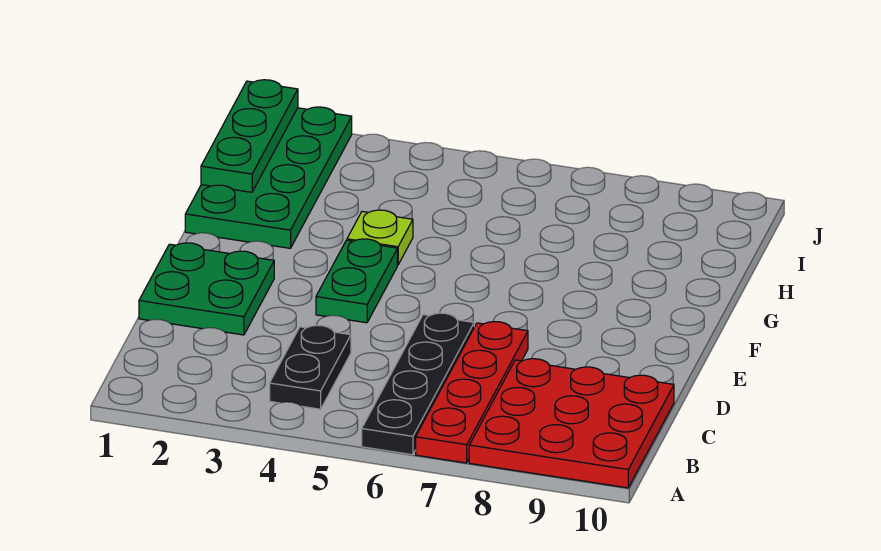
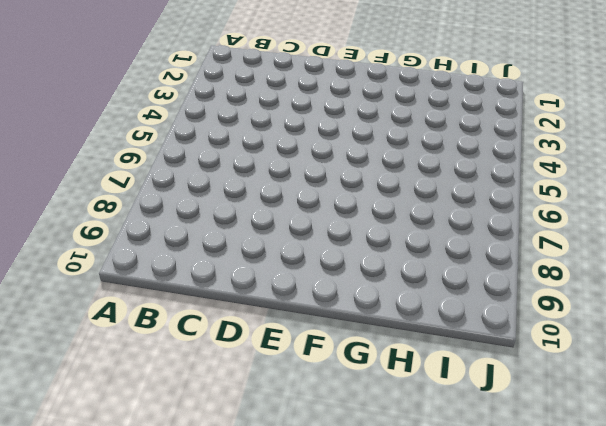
none -> black plate A6:D6 level 1
none -> red plate A7:D7 level 1

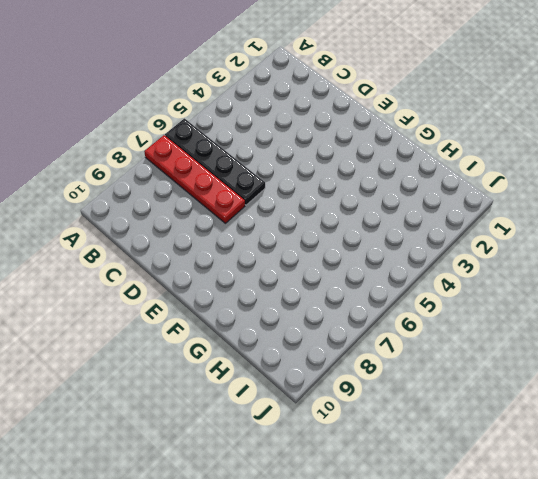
none -> red plate A8:C10 level 1
none -> black plate B4:C4 level 1

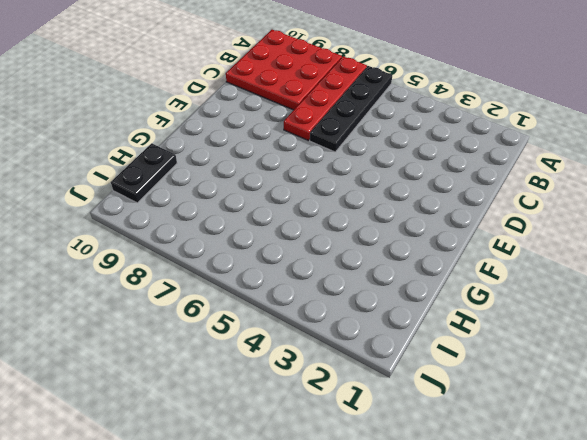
black plate H10:I10 level 1 -> black plate B4:C4 level 1
none -> green plate D1:E2 level 1
none -> green plate E4:F4 level 1

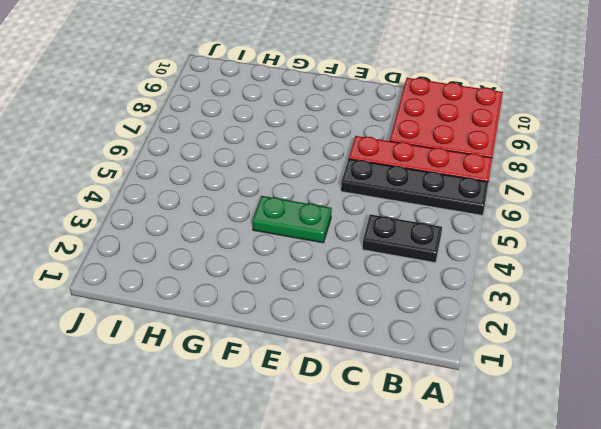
none -> green plate D1:E2 level 1
none -> green plate G1:J2 level 1

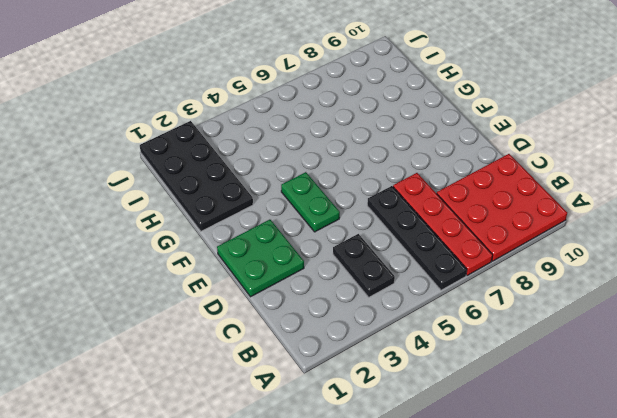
black plate G1:J2 level 1 -> green plate G1:J2 level 1
none -> lime plate G4 level 1
none -> green plate H1:J1 level 2

